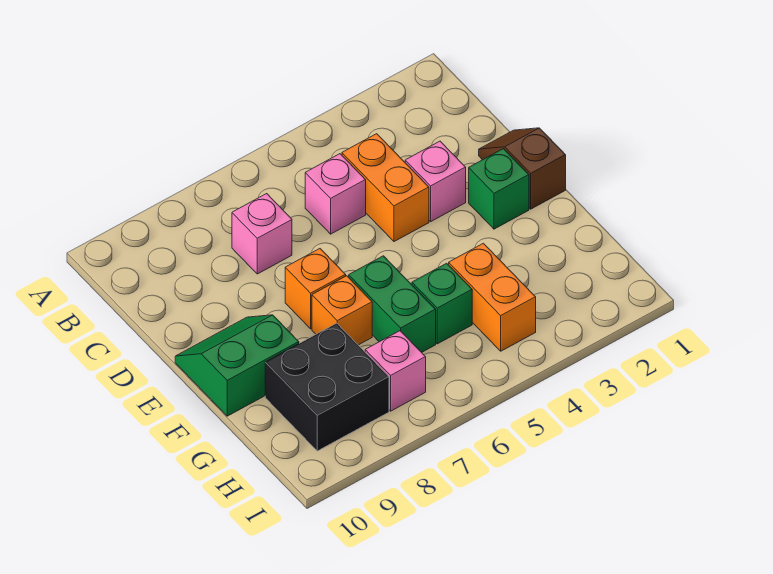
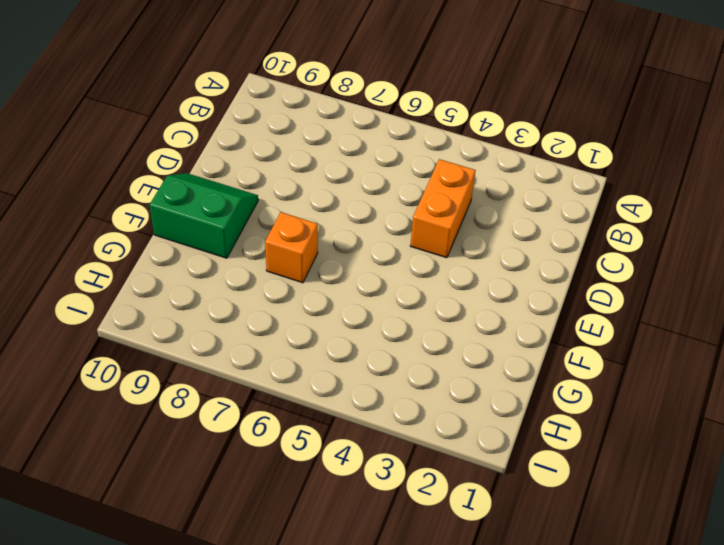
none -> pink brick C5 level 1
none -> pink brick C7 level 1
none -> brown slope D1:E1 level 1 top E

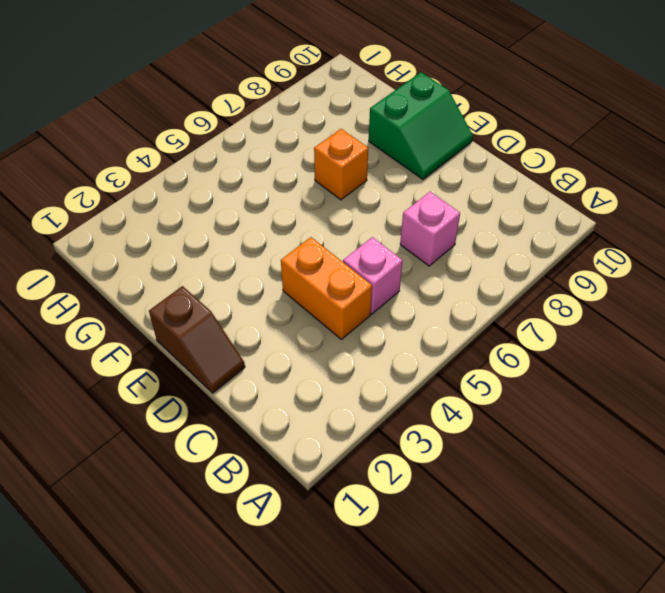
none -> pink brick D3 level 1
none -> green brick E2 level 1
none -> orange brick E7 level 1

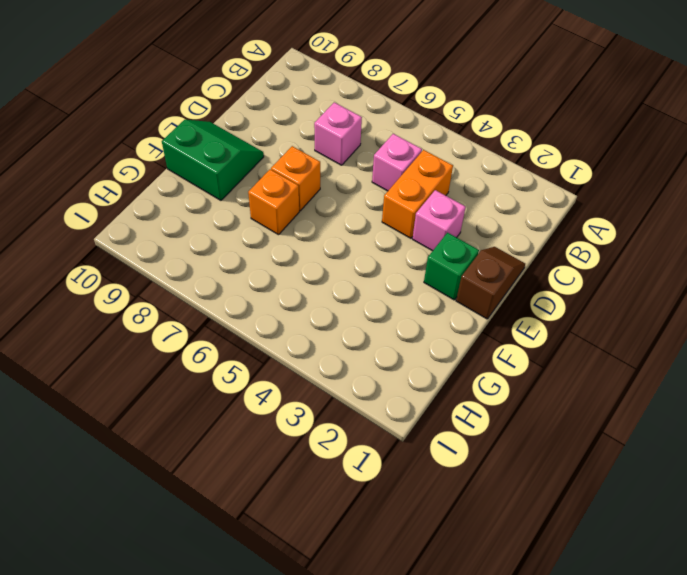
none -> green brick F6:G6 level 1
none -> orange brick G4:H4 level 1
none -> green brick G5 level 1

